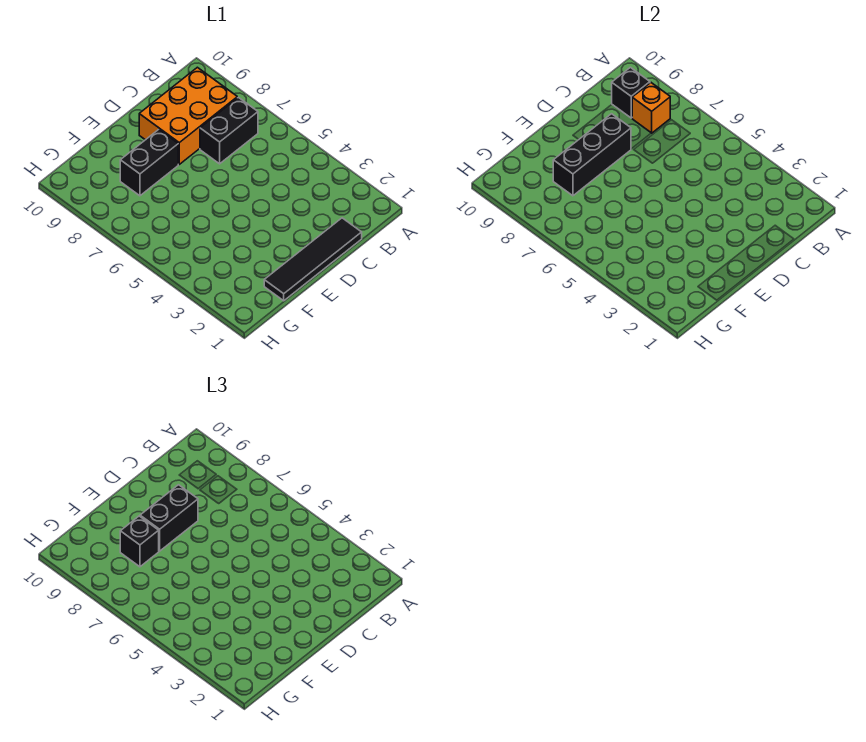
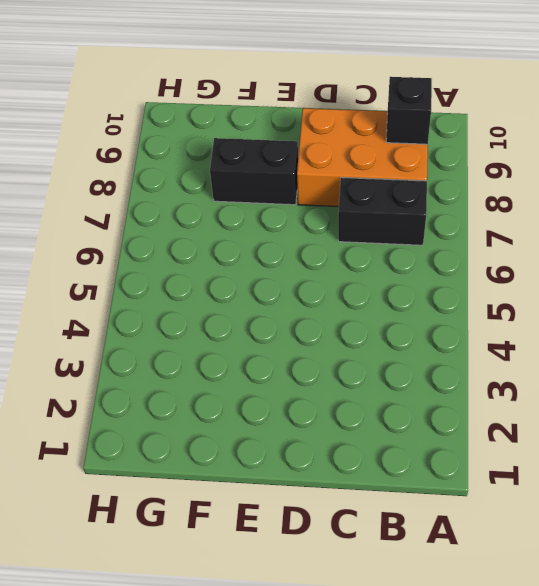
none -> black tile C1:F1 level 1
none -> orange brick B8 level 2

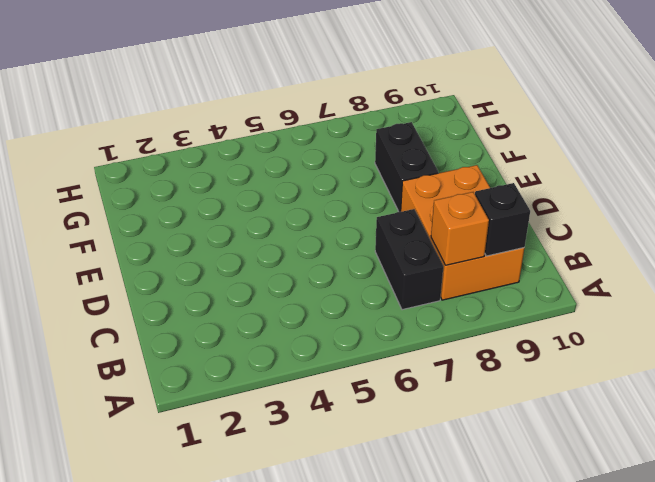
none -> black tile C1:F1 level 1
none -> black brick D8:F8 level 2

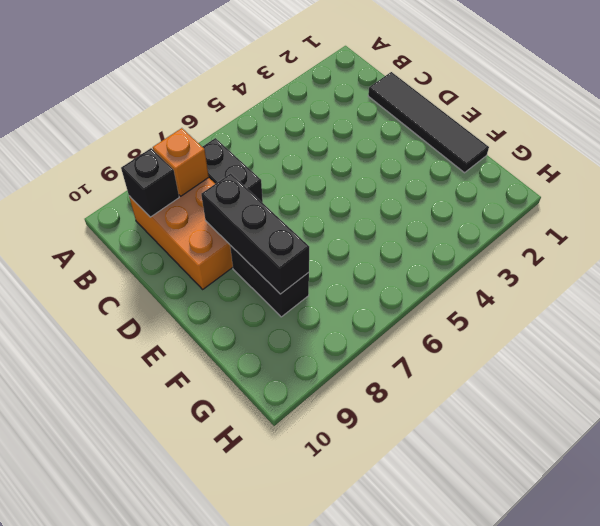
none -> black brick D8:E8 level 3
none -> black brick F8 level 3

